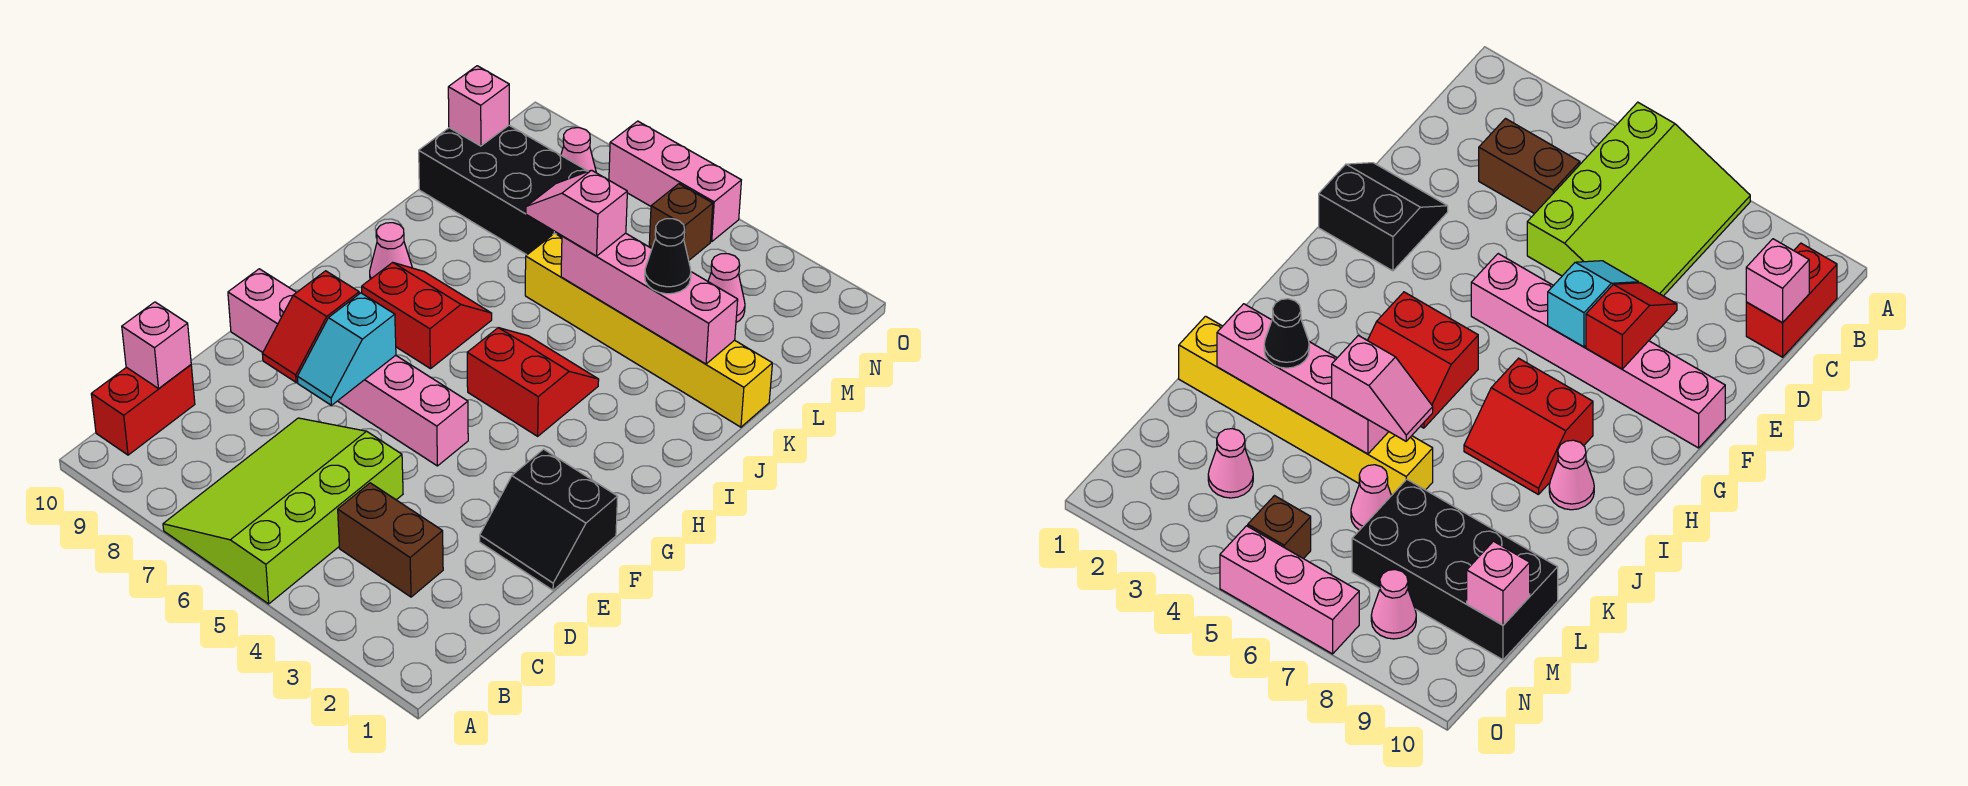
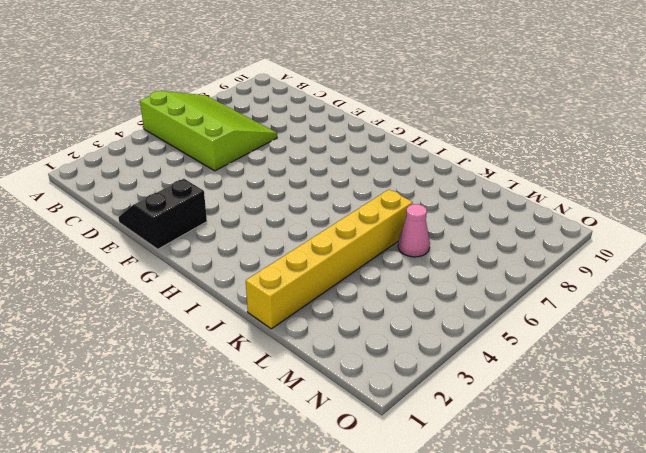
none -> red brick B10:C10 level 1
none -> brown brick C3:C4 level 1
none -> pink brick F5:F10 level 1

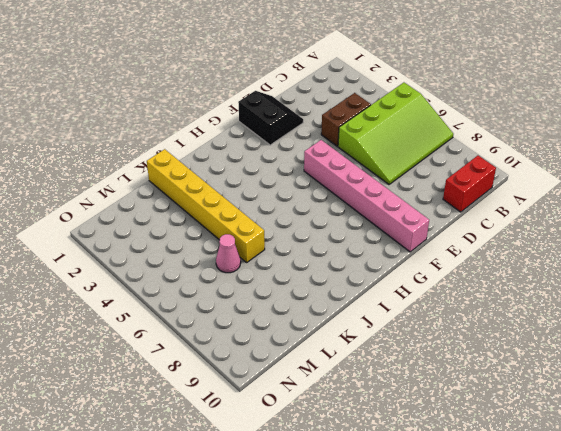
brown brick C4:D4 level 1 -> brown brick C3:C4 level 1
none -> red slope H4:I5 level 1 top H
none -> red slope H7:I8 level 1 top H
none -> pink cone I9 level 1

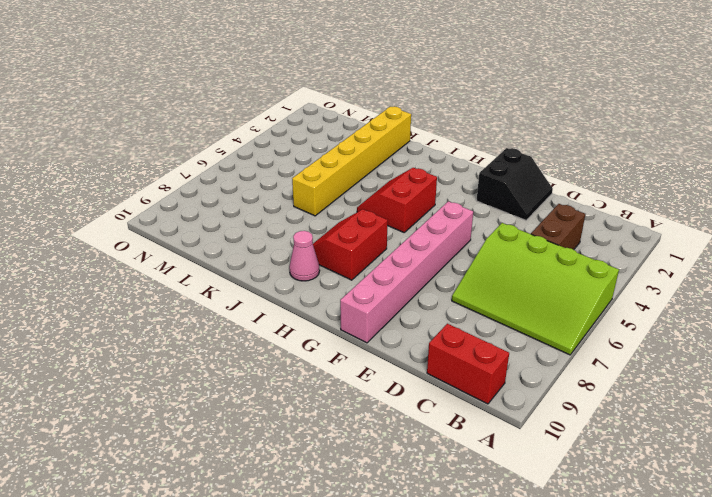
none -> pink cone L6 level 1
none -> black brick L7:M10 level 1
none -> pink cone M3 level 1

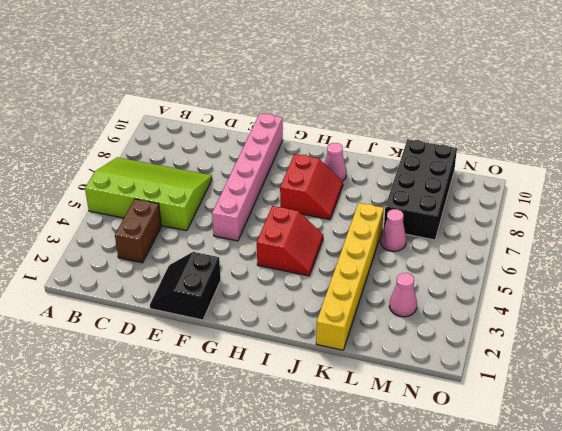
none -> red brick B10:C10 level 1
none -> brown brick N5 level 1
none -> pink cone N8 level 1

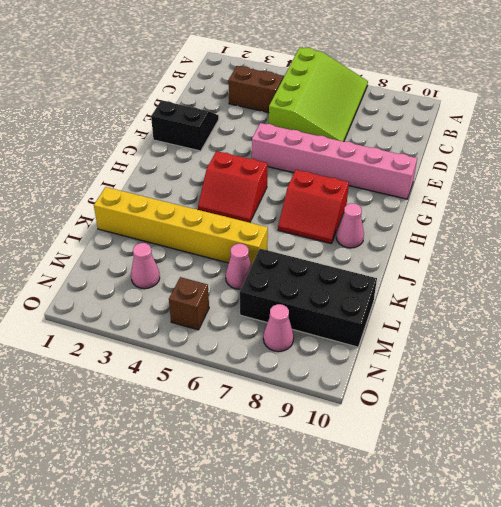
none -> red brick B10:C10 level 1
none -> pink brick O5:O7 level 1
none -> pink brick C10 level 2

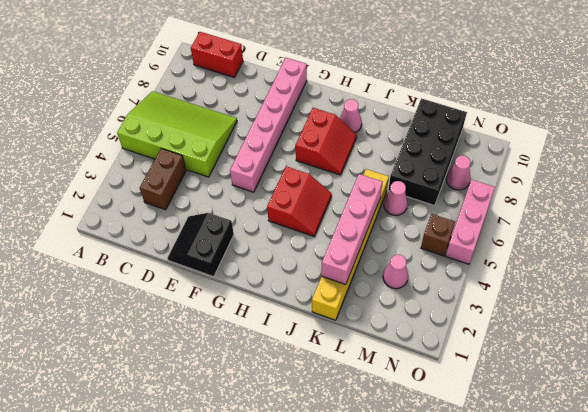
none -> pink brick C10 level 2
none -> cyan slope E7:F7 level 2 top F
none -> red slope E8:F8 level 2 top F

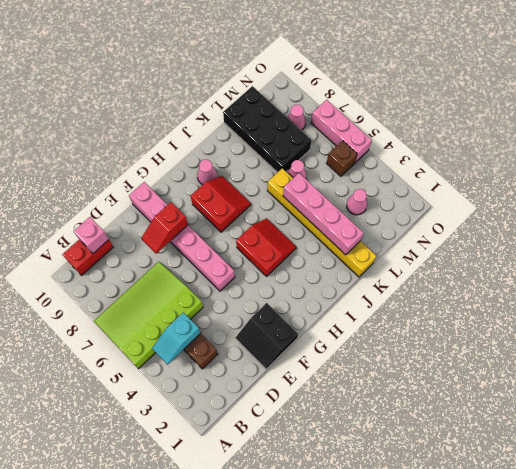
cyan slope B4:C4 level 2 top C -> cyan slope E7:F7 level 2 top F
none -> pink brick M10 level 2
none -> black cone K3 level 3
none -> pink slope K5:K6 level 3 top 5

